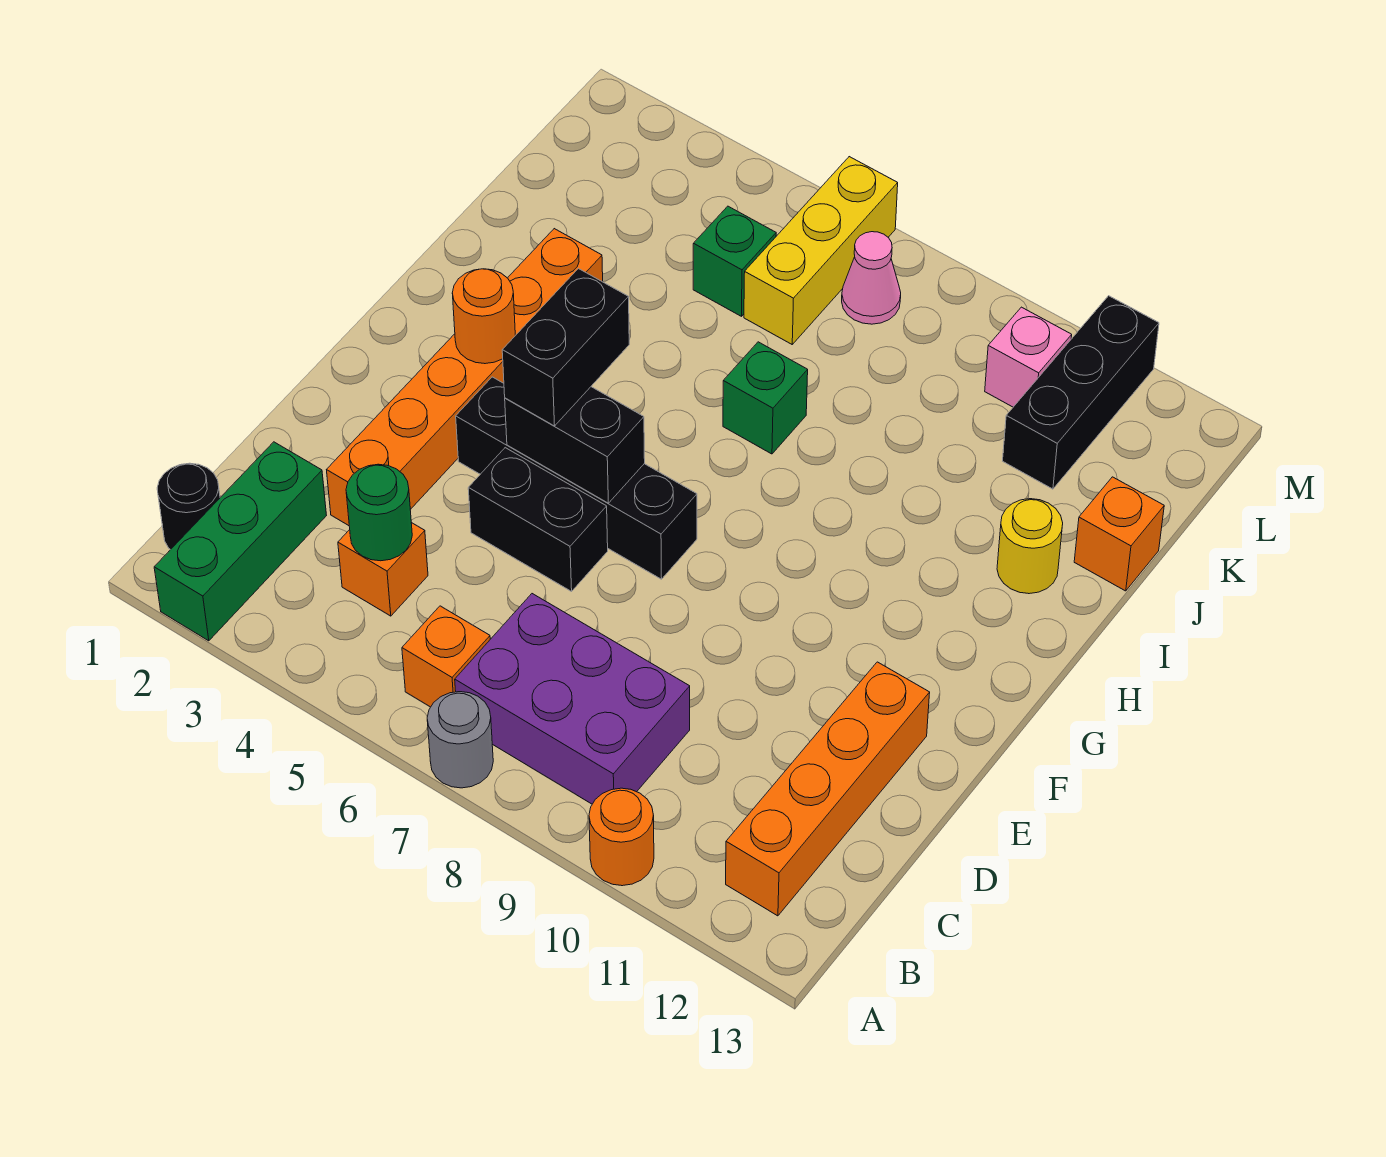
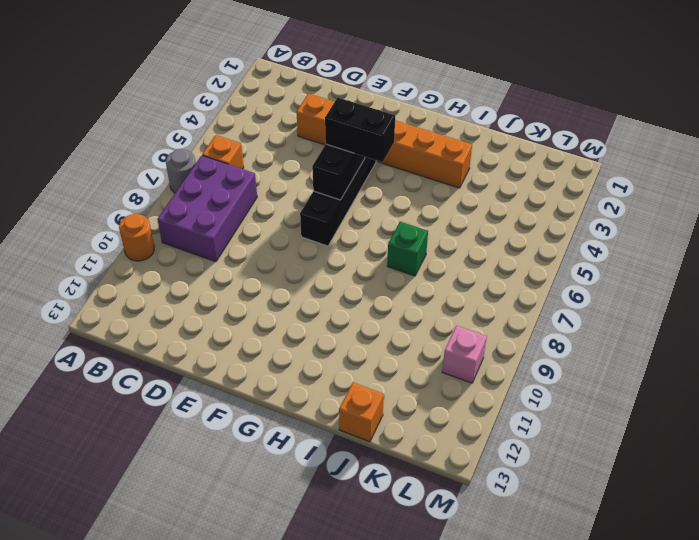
none -> green brick A2:C2 level 1
none -> black round brick B1 level 1
none -> orange brick B12:E12 level 1

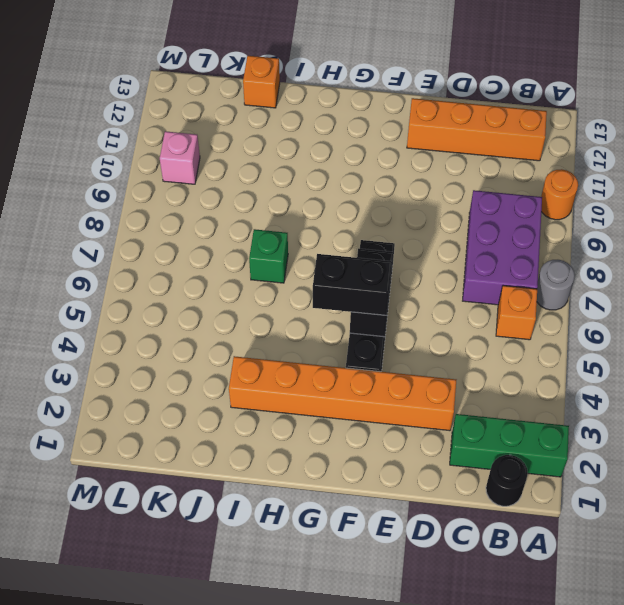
none -> orange brick C4 level 1
none -> black brick E5:E6 level 1
none -> yellow round brick I12 level 1

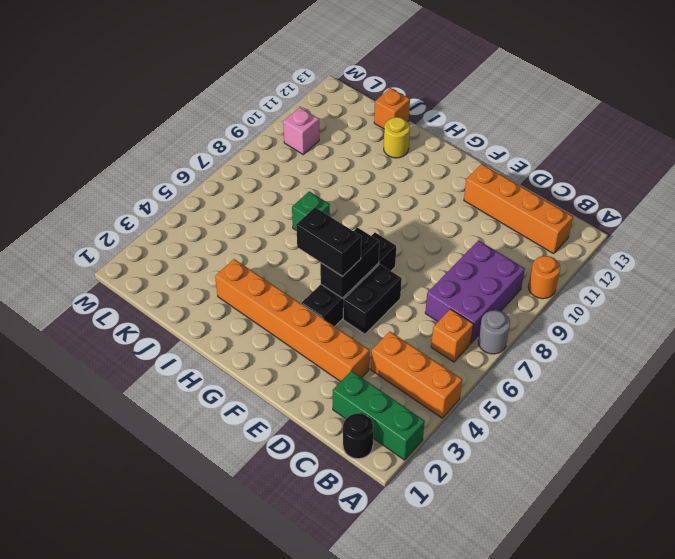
orange brick A4:C4 level 1 -> orange brick C4 level 1
none -> green brick K5 level 1
none -> yellow brick K6:M6 level 1
none -> black brick K11:M11 level 1

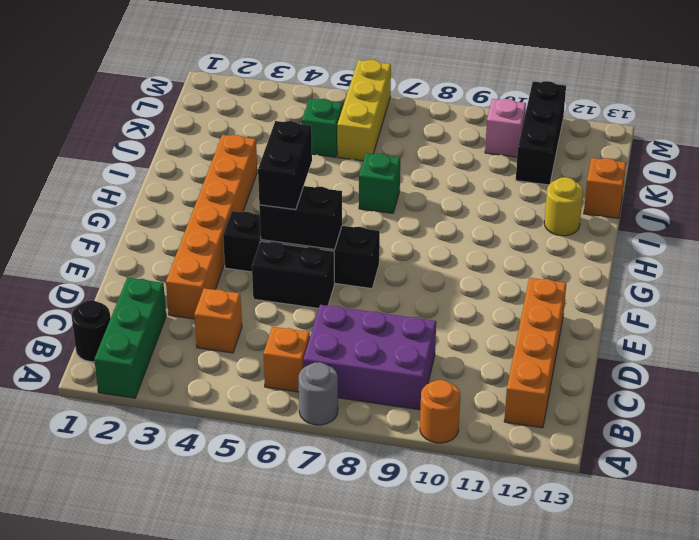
none -> pink cone L7 level 1
none -> green round brick C4 level 2
none -> orange round brick G3 level 2

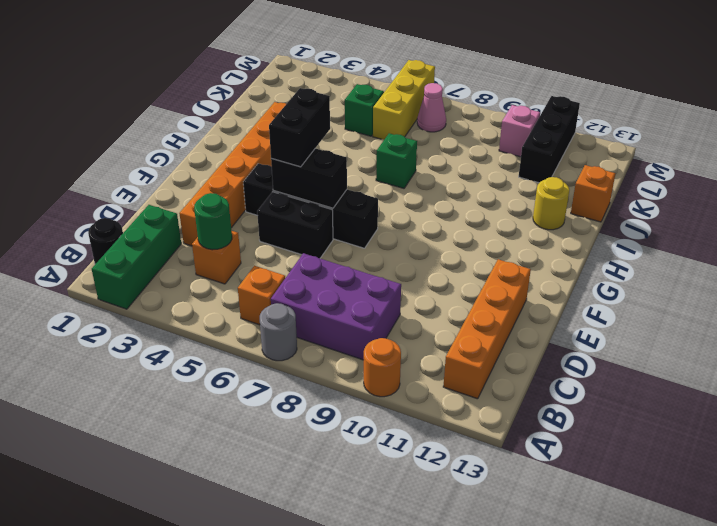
none -> orange round brick G3 level 2

